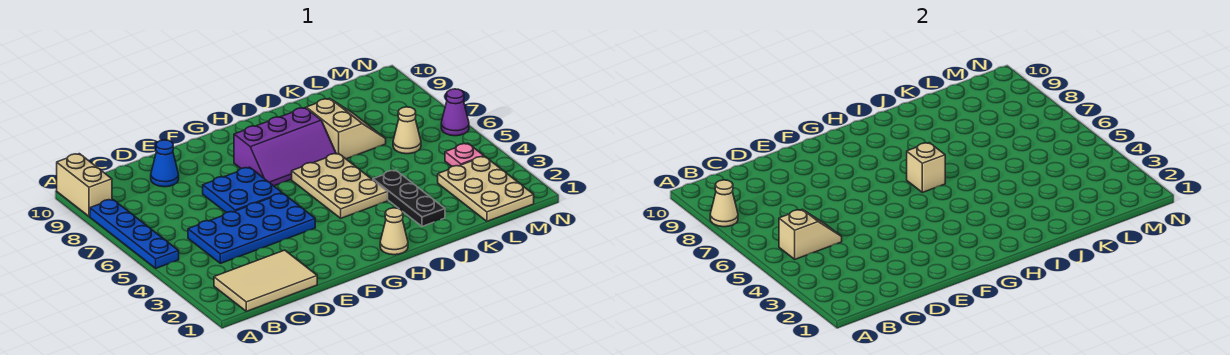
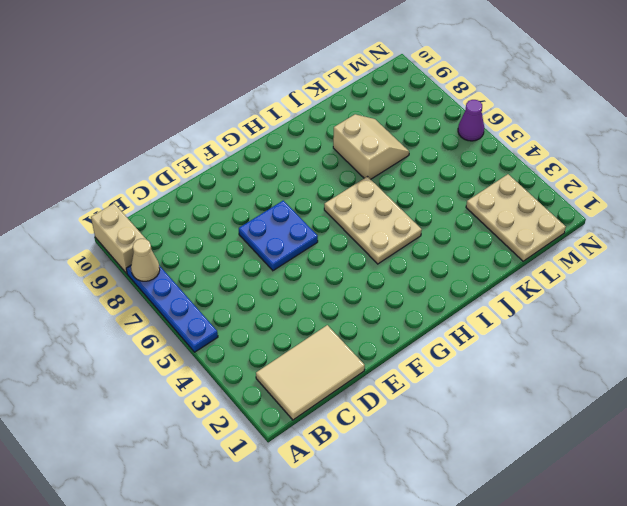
none -> blue plate C4:F5 level 1
none -> blue cone D9 level 1
none -> purple slope G7:I8 level 1 top 8

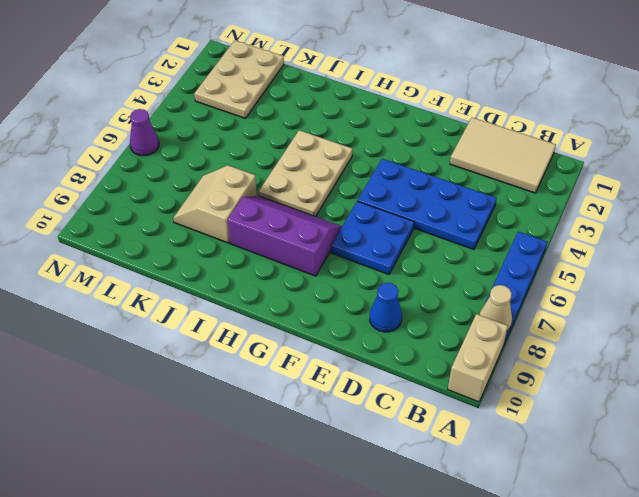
none -> tan cone H1 level 1
none -> black plate J2:J4 level 1
none -> tan cone L6 level 1

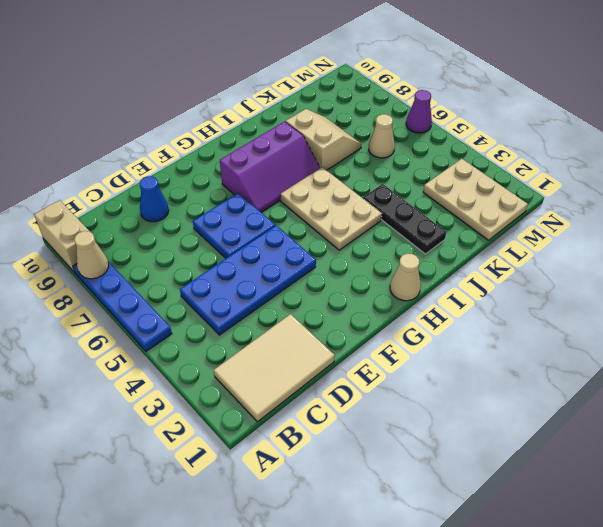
none -> pink plate M4 level 1
none -> tan slope B5:C5 level 2 top B
none -> tan brick H6 level 2

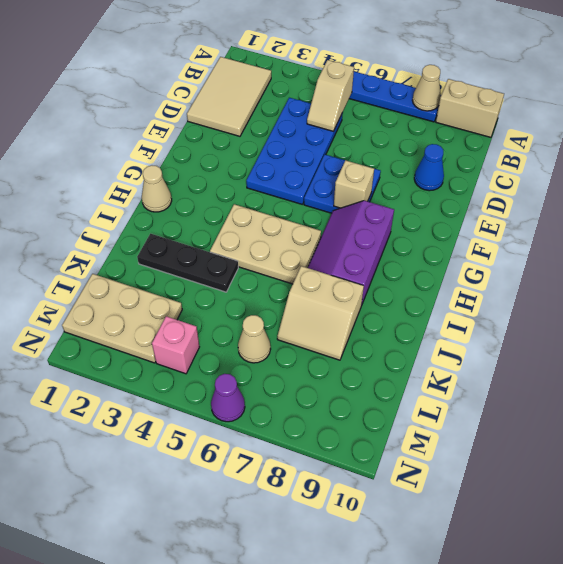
tan brick F7 level 2 -> tan brick H6 level 2
pink brick M4 level 1 -> pink plate M4 level 1

